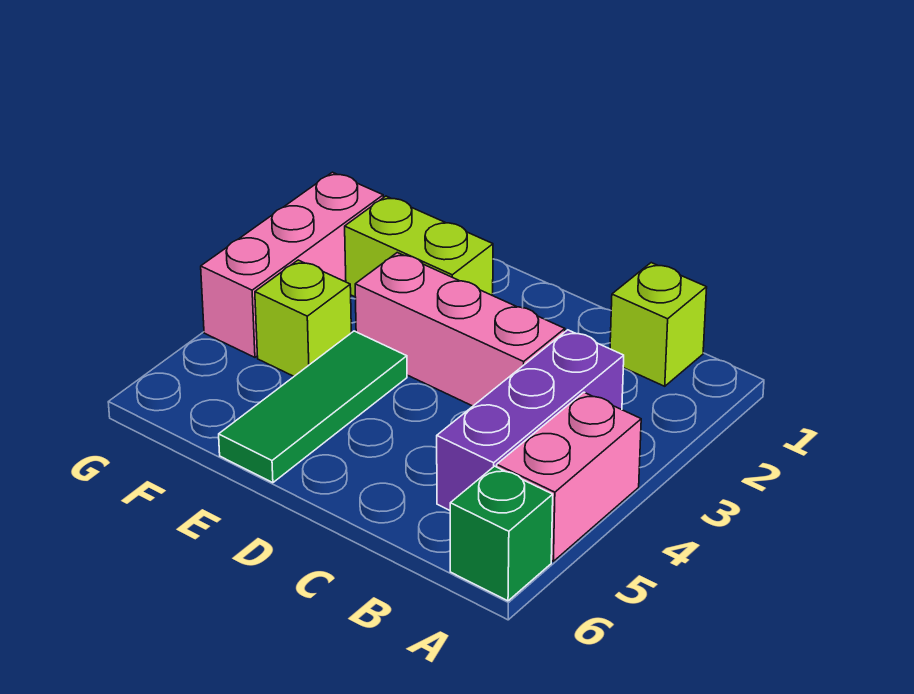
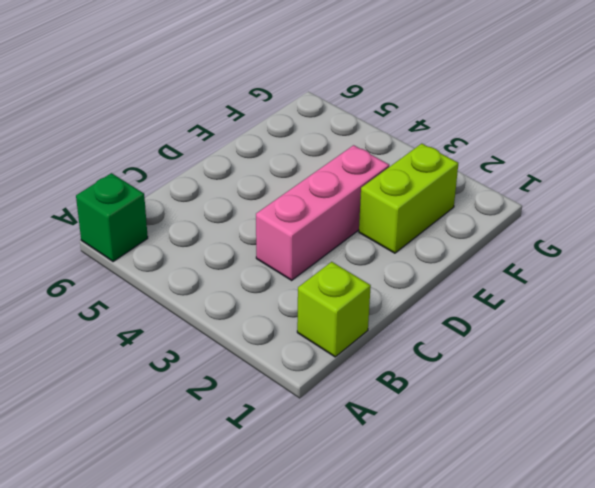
none -> pink brick A4:A5 level 1
none -> purple brick B3:B5 level 1

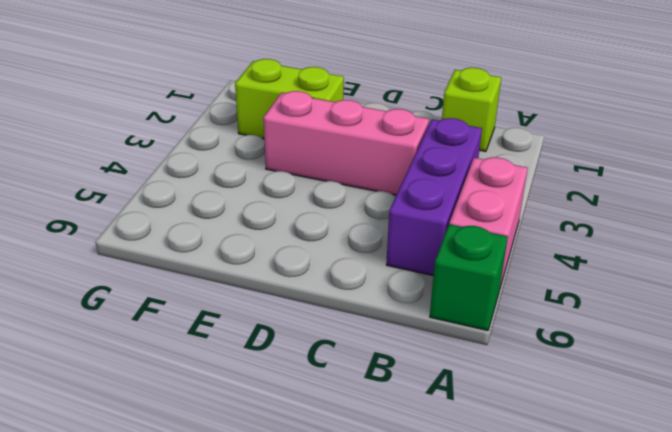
none -> green tile E4:E6 level 1
none -> lime brick F4 level 1

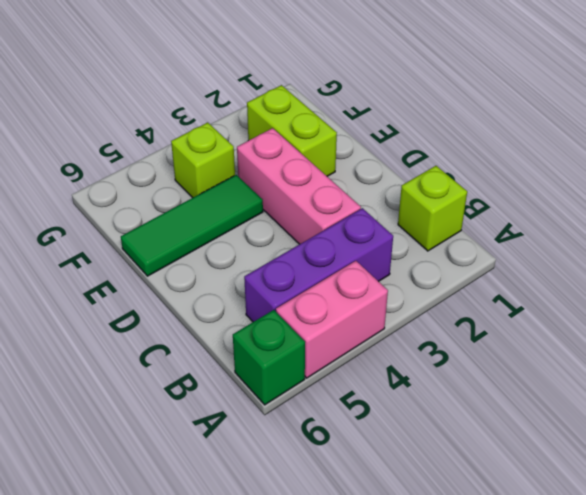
none -> pink brick G2:G4 level 1

